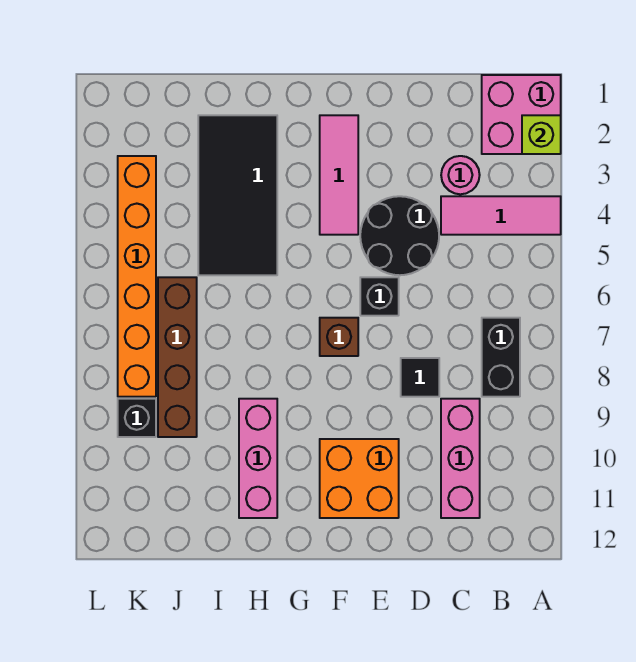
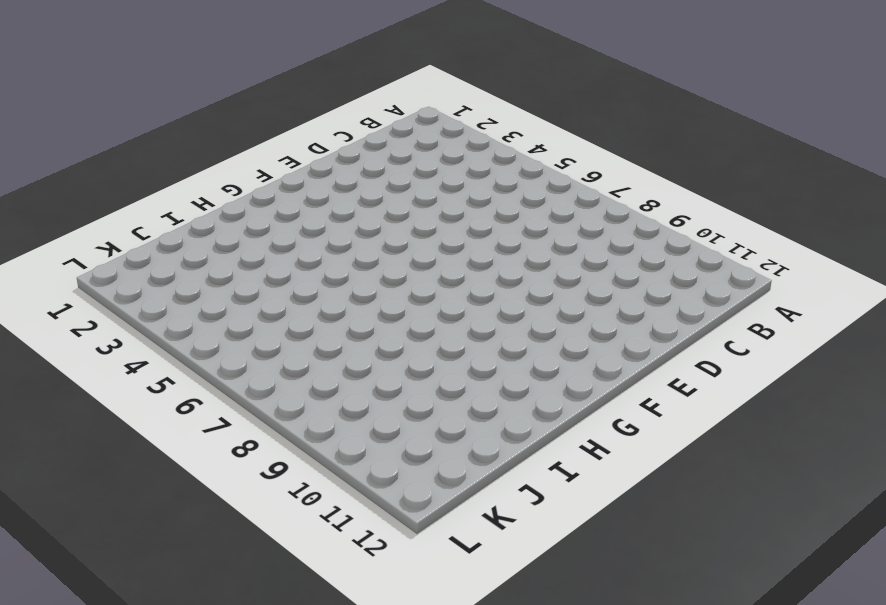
none -> pink brick A1:B2 level 1
none -> pink tile A4:C4 level 1
none -> black brick B7:B8 level 1

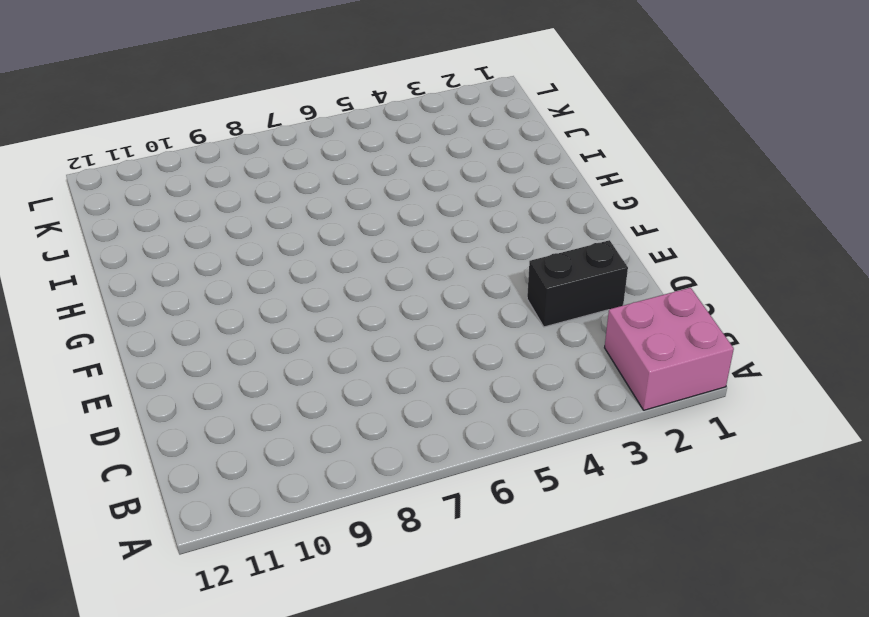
black brick D2:D3 level 1 -> black brick B7:B8 level 1
none -> pink tile A4:C4 level 1
none -> pink round brick C3 level 1
none -> pink brick C9:C11 level 1

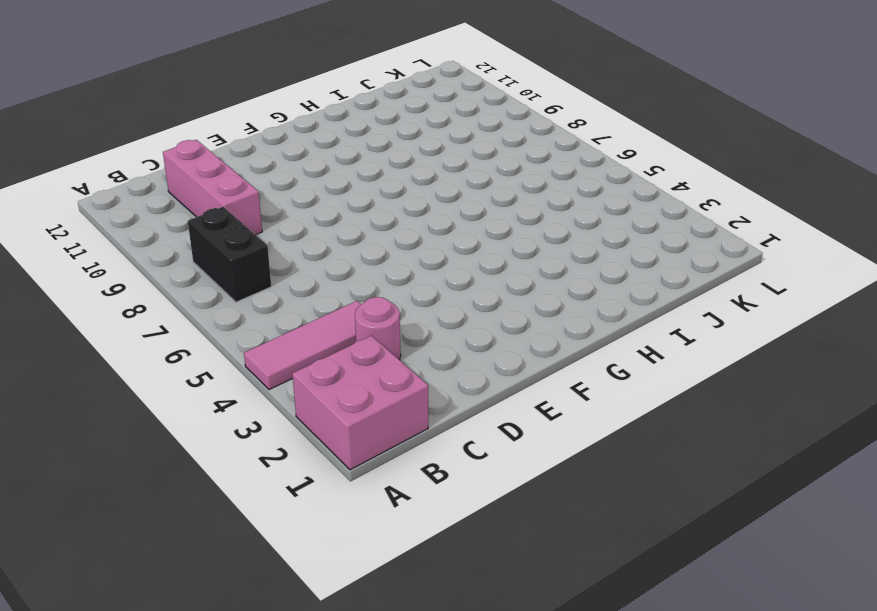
none -> black round brick D4:E5 level 1
none -> black tile D8 level 1
none -> black brick E6 level 1

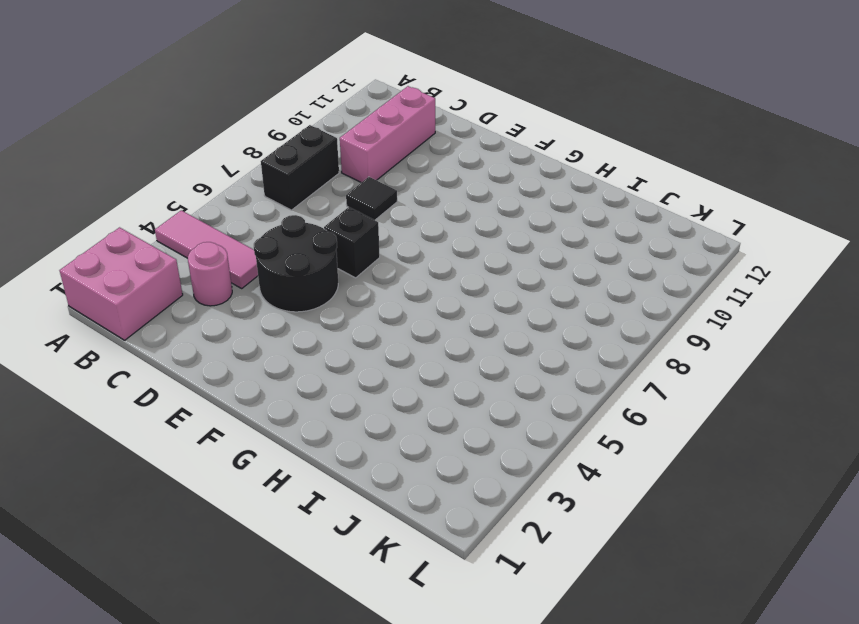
none -> orange brick E10:F11 level 1
none -> pink tile F2:F4 level 1
none -> brown brick F7 level 1

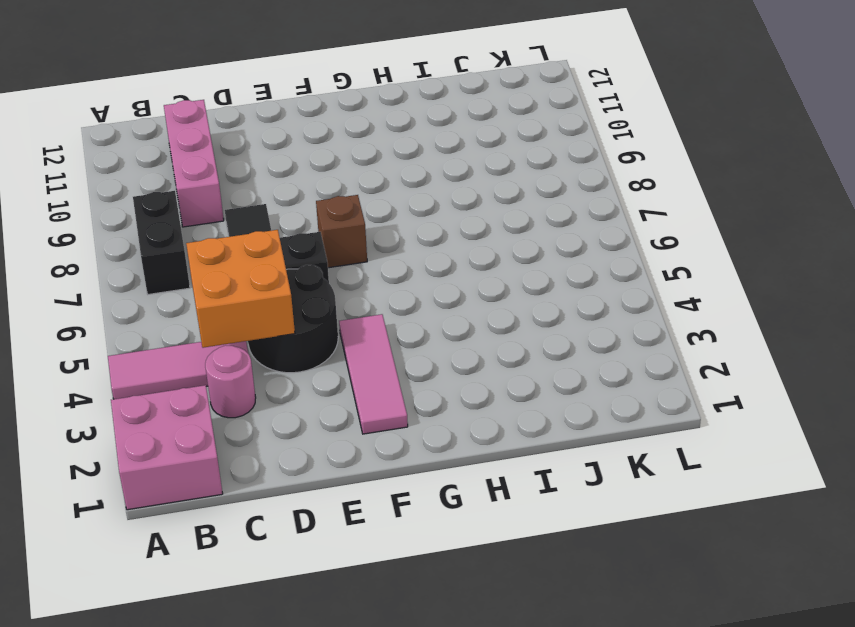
orange brick C4:D5 level 2 -> orange brick E10:F11 level 1
none -> black tile H2:I5 level 1
none -> pink brick H9:H11 level 1
none -> brown brick J6:J9 level 1

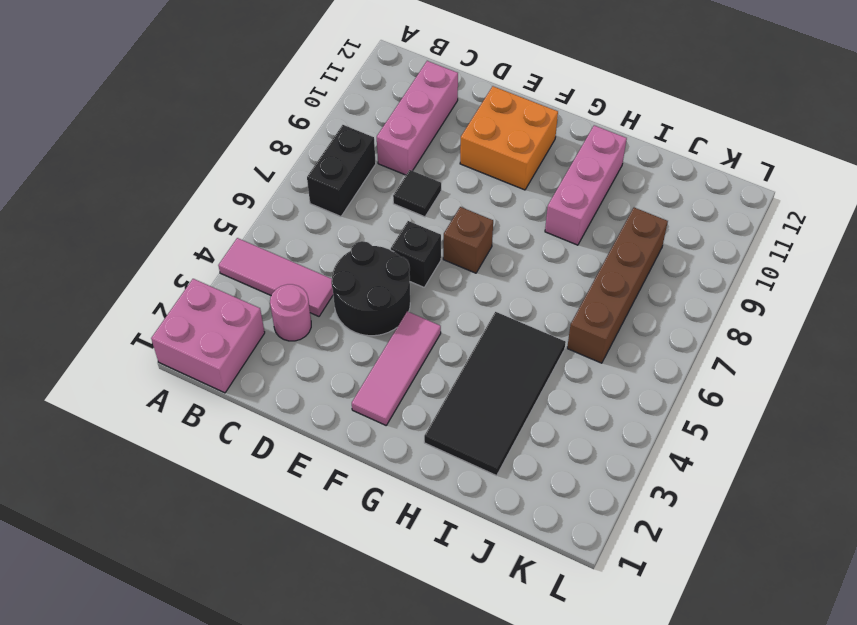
none -> orange brick K3:K8 level 1
none -> black brick K9 level 1
none -> lime brick A2 level 2

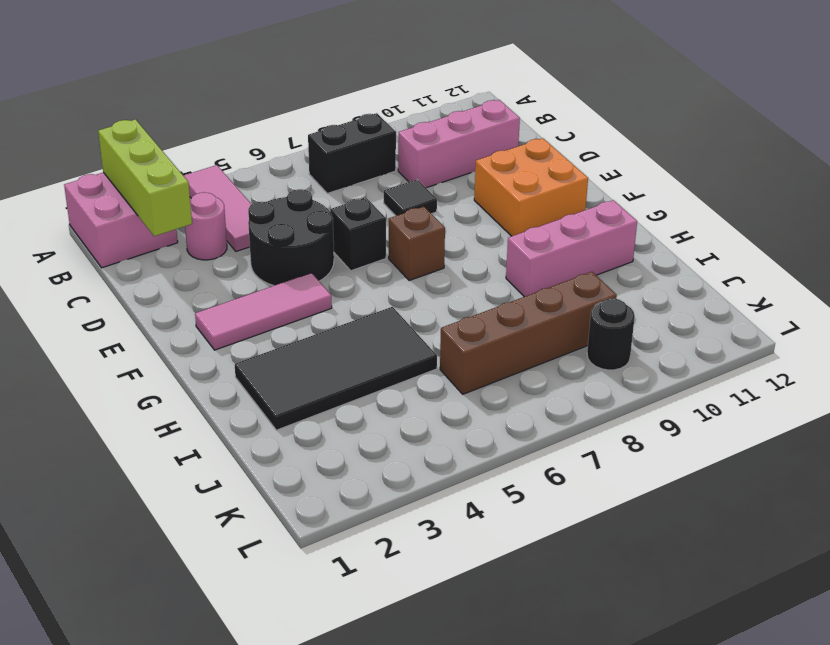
lime brick A2:C2 level 2 -> lime brick A2 level 2
black round brick K9 level 1 -> black brick K9 level 1
none -> orange brick K3:K8 level 1

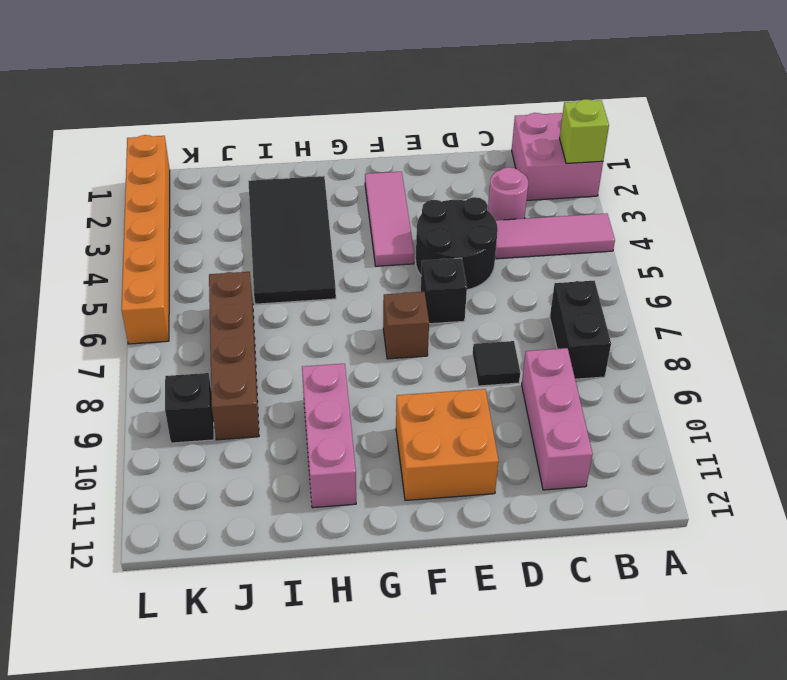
orange brick L1:L6 level 1 -> orange brick K3:K8 level 1

